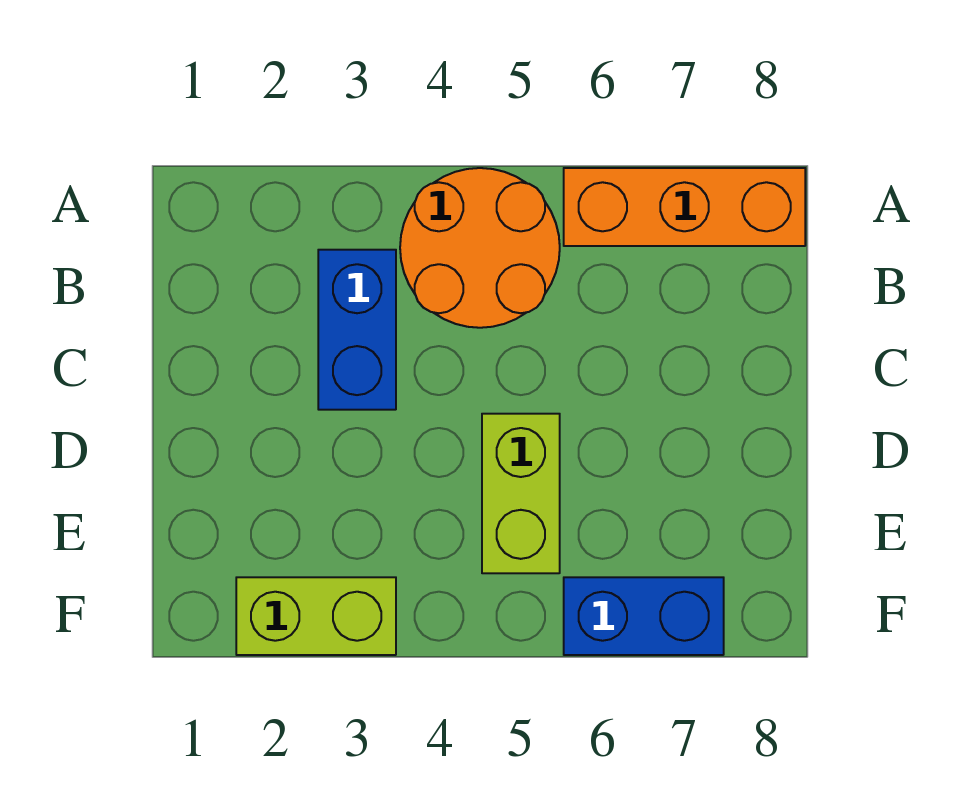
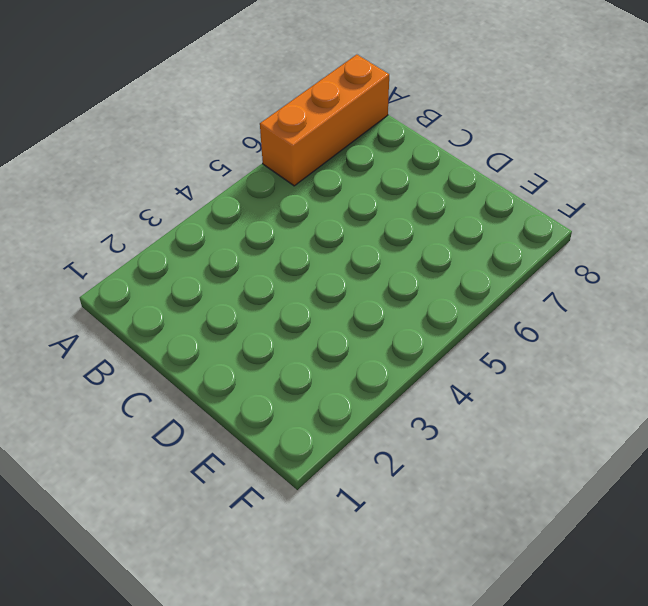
none -> orange round brick A4:B5 level 1
none -> blue brick B3:C3 level 1

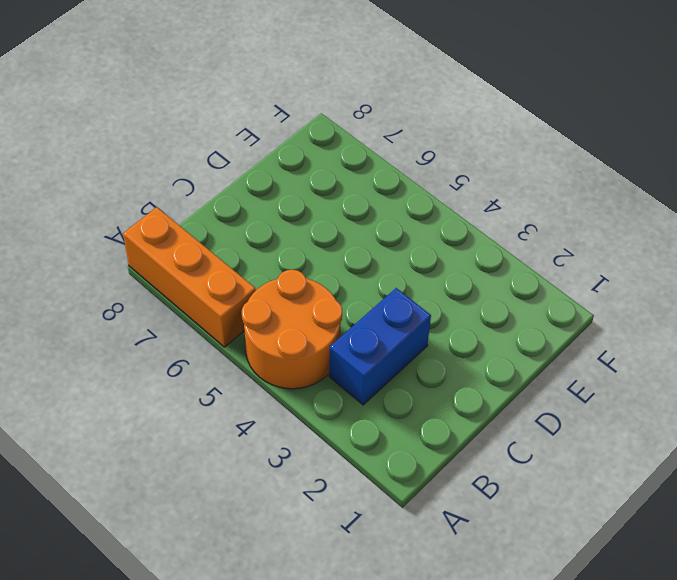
none -> lime brick D5:E5 level 1
none -> lime brick F2:F3 level 1

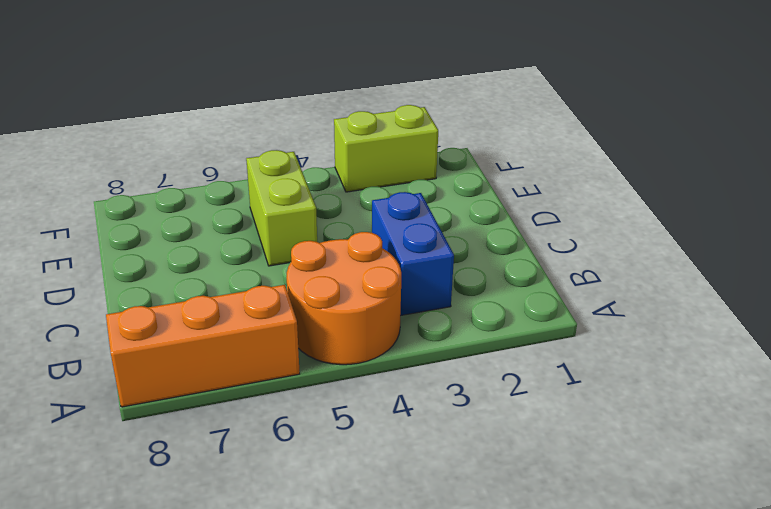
none -> blue brick F6:F7 level 1

